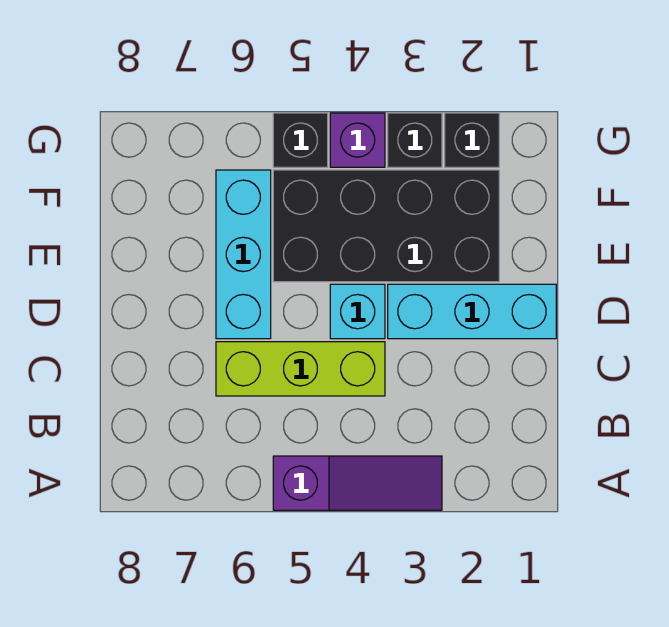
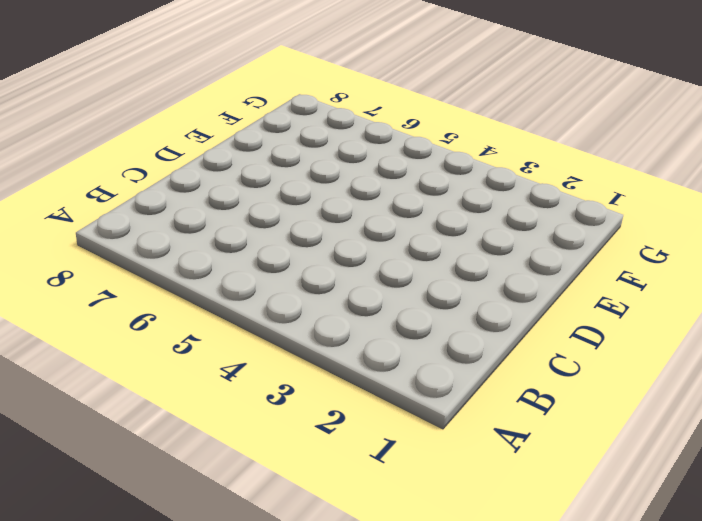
none -> purple slope A3:A5 level 1 top 5
none -> lime brick C4:C6 level 1

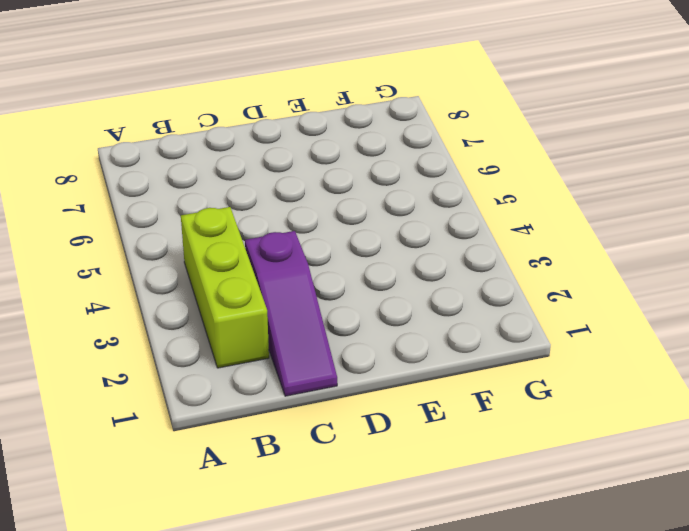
lime brick B2:B4 level 1 -> lime brick C4:C6 level 1
purple slope C1:C3 level 1 top 3 -> purple slope A3:A5 level 1 top 5
none -> cyan brick D1:D3 level 1
none -> cyan brick D4 level 1

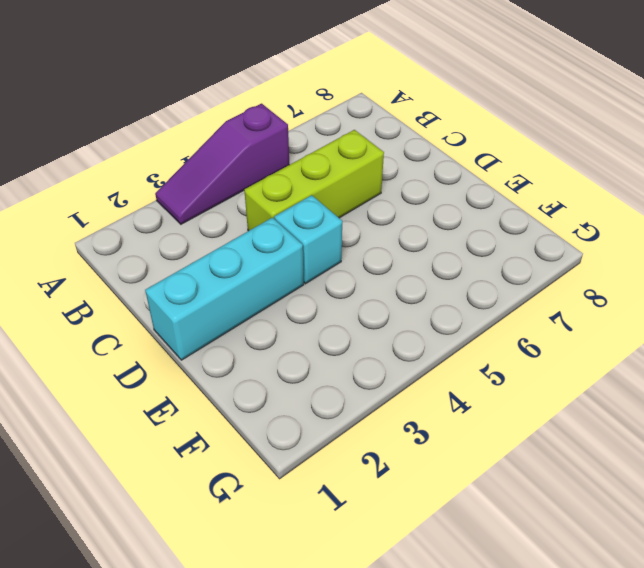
none -> cyan brick D6:F6 level 1
none -> black brick E2:F5 level 1

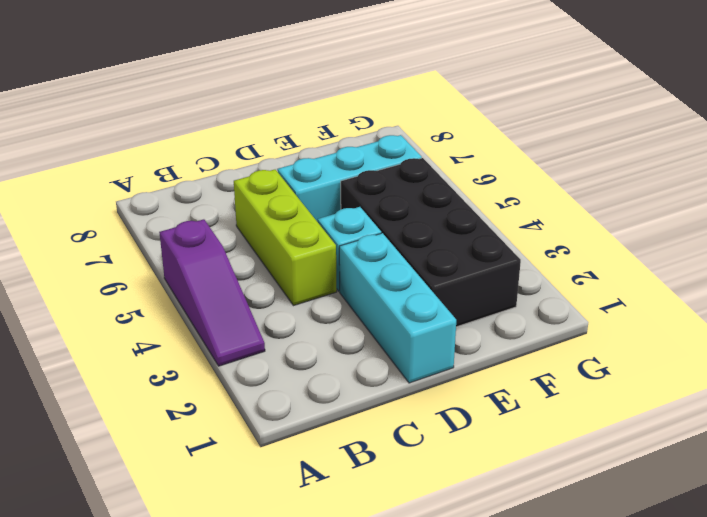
none -> black brick G2 level 1
none -> black brick G3 level 1

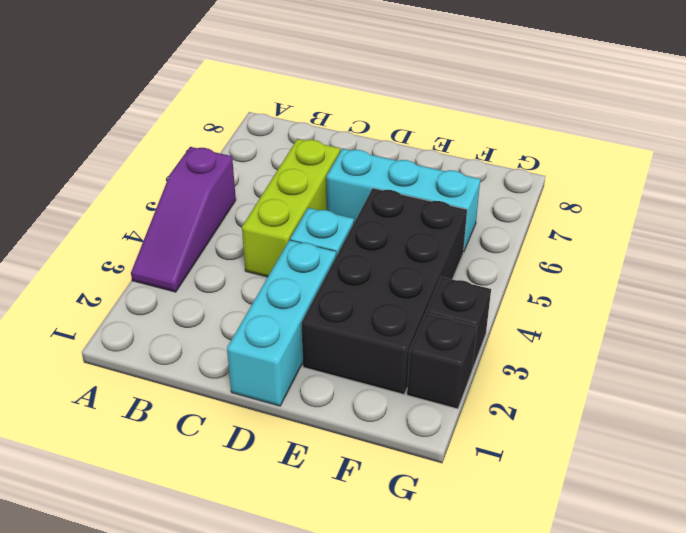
none -> purple brick G4 level 1
none -> black brick G5 level 1

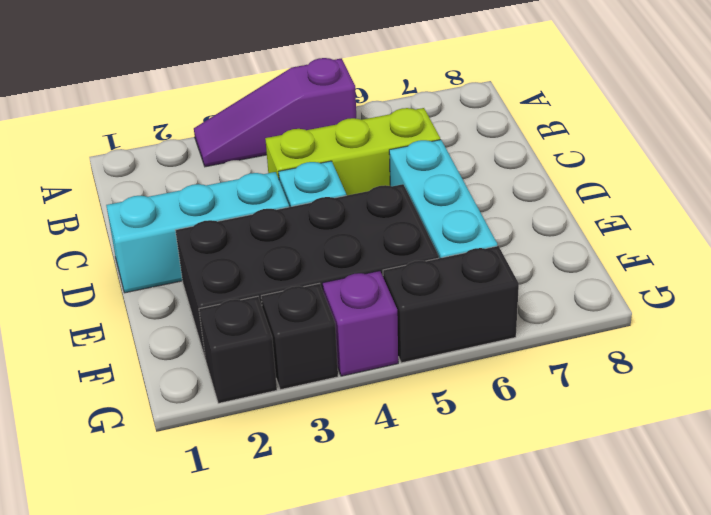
black brick G5:G6 level 1 -> black brick G5 level 1

